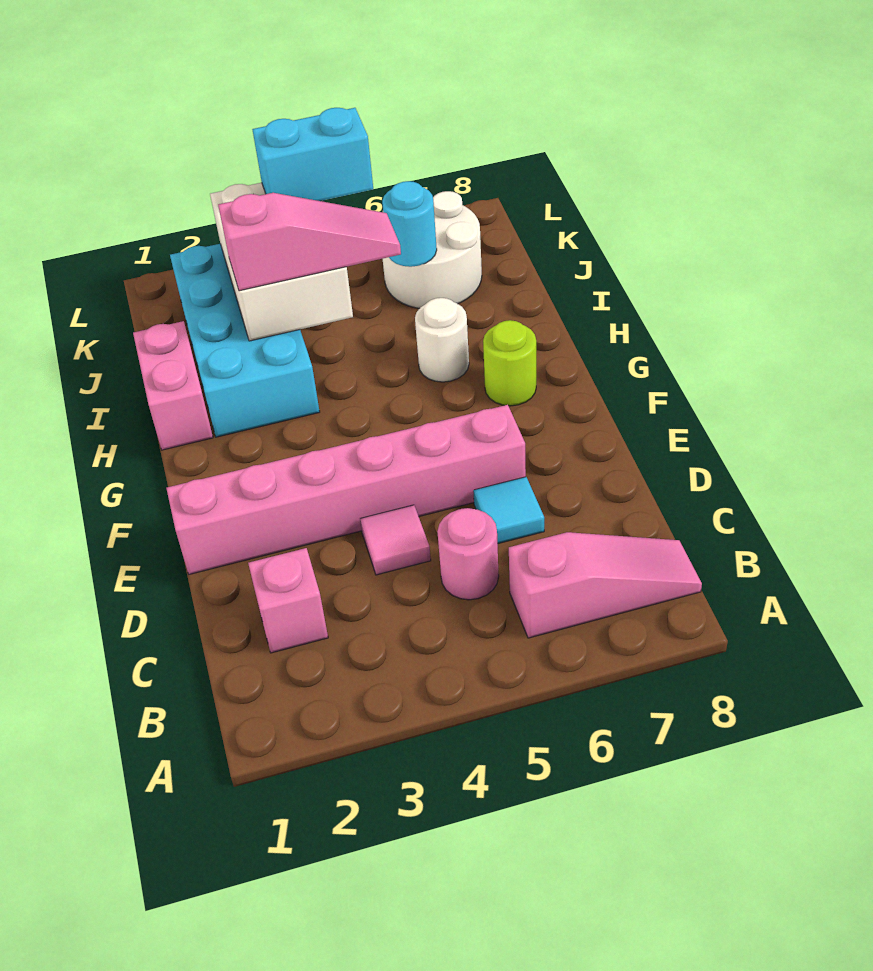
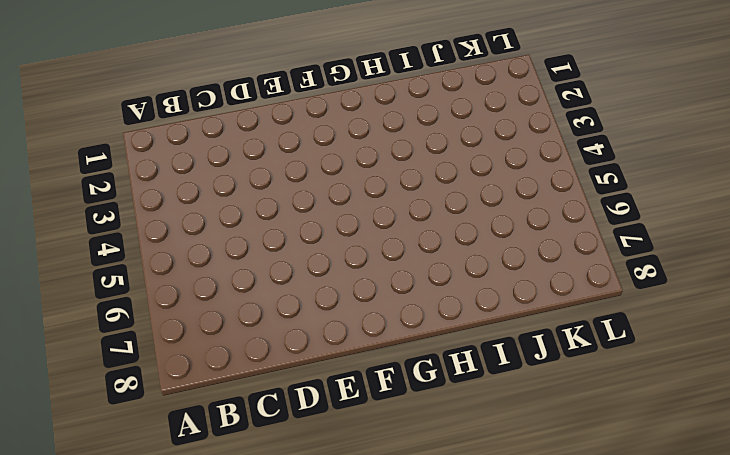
none -> pink slope B6:B8 level 1 top 6
none -> pink brick C2 level 1
none -> pink round brick C5 level 1

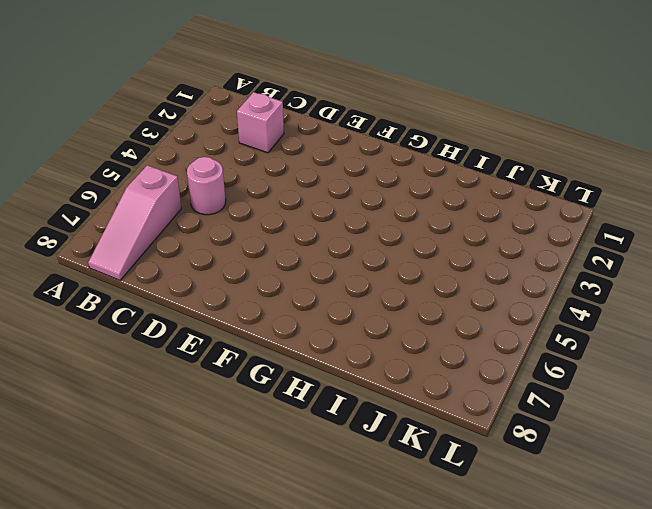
none -> pink tile D4 level 1
none -> cyan tile D6 level 1
none -> pink brick E1:E6 level 1

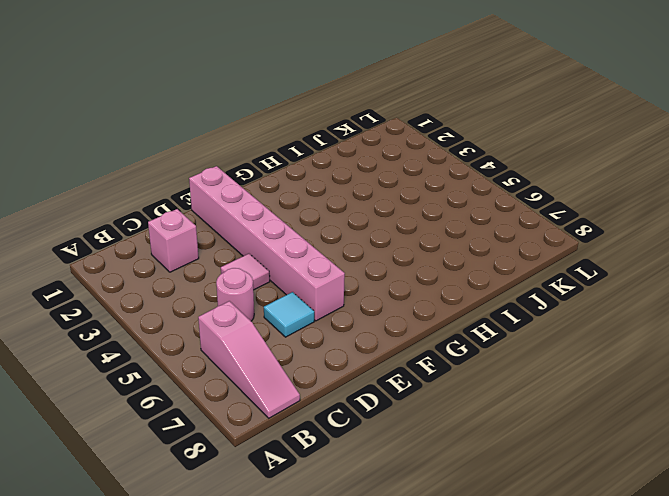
none -> lime round brick G7 level 1
none -> pink brick H1:I1 level 1
none -> cyan brick H2:K3 level 1

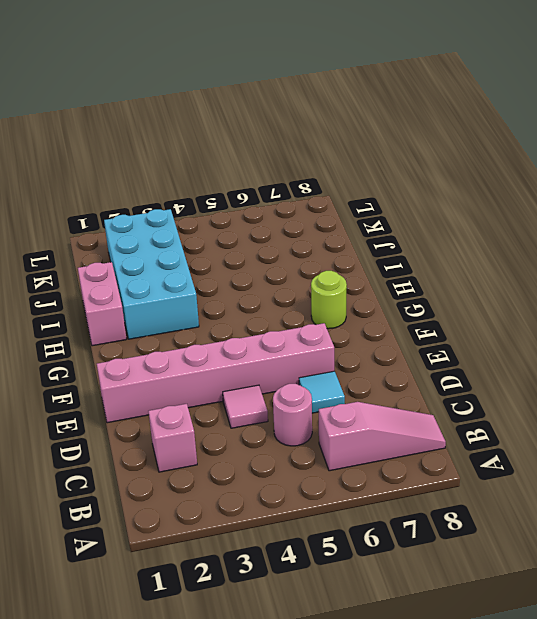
none -> white round brick H6 level 1
none -> white round brick J6:K7 level 1
none -> white brick I3:K4 level 2

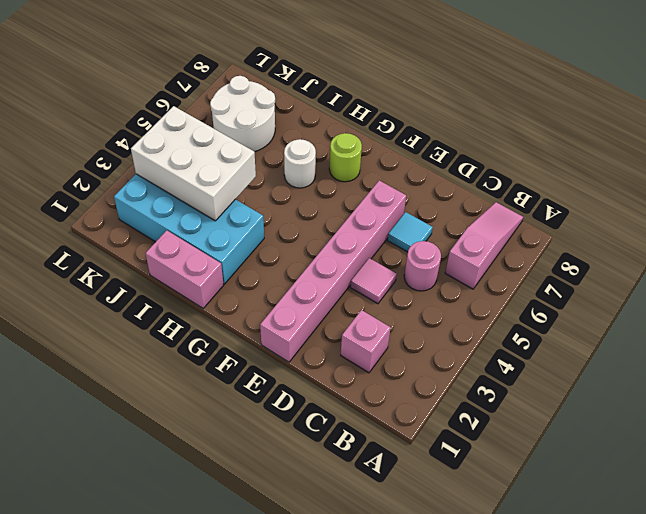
none -> cyan round brick J6 level 2
none -> pink slope I3:I5 level 3 top 3
none -> cyan brick K4:K5 level 3

